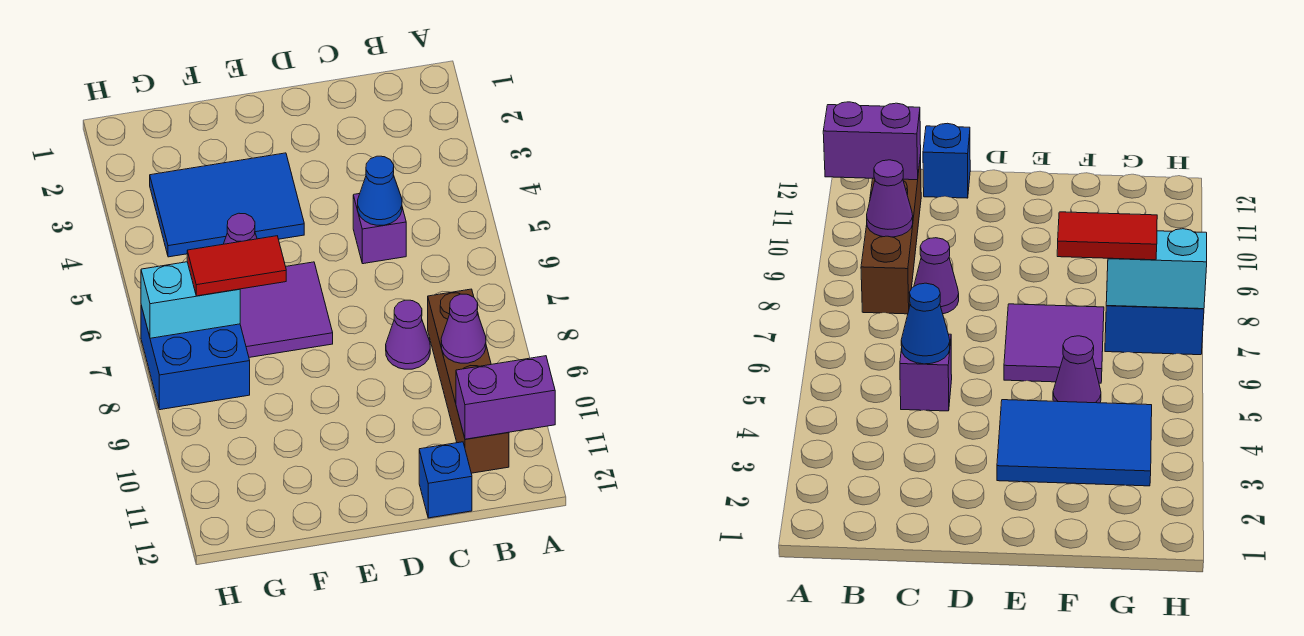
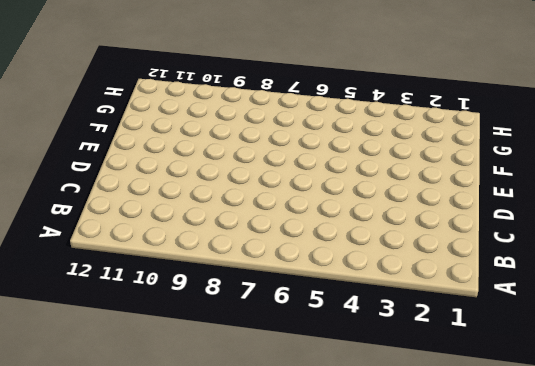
none -> brown brick B8:B11 level 1
none -> purple brick C5 level 1
none -> purple cone C8 level 1

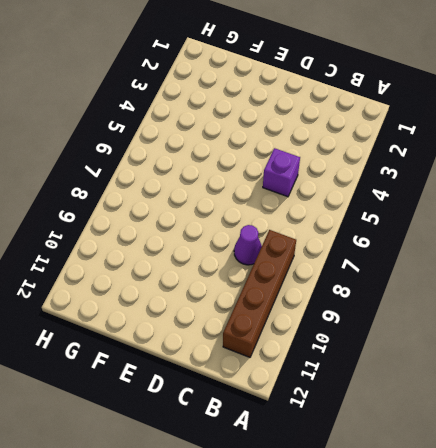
none -> blue brick C12 level 1
none -> blue tile E3:G4 level 1
none -> purple tile E6:F7 level 1

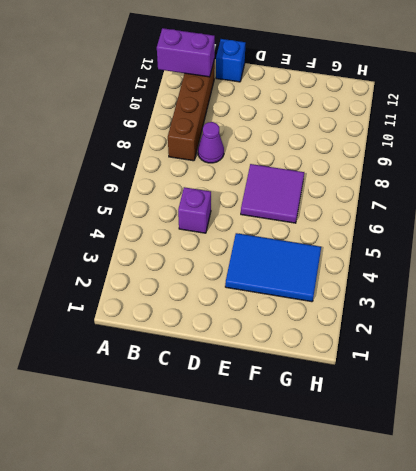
none -> purple cone F5 level 1
none -> blue brick G7:H8 level 1
none -> purple cone B9 level 2

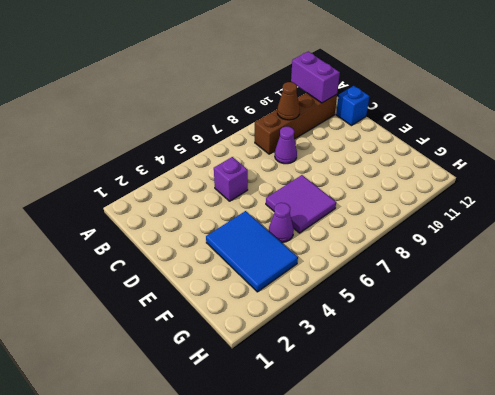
brown cone B9 level 2 -> purple cone B9 level 2
none -> blue brick G7:H8 level 1
none -> blue cone C5 level 2
none -> cyan brick G7:H7 level 2

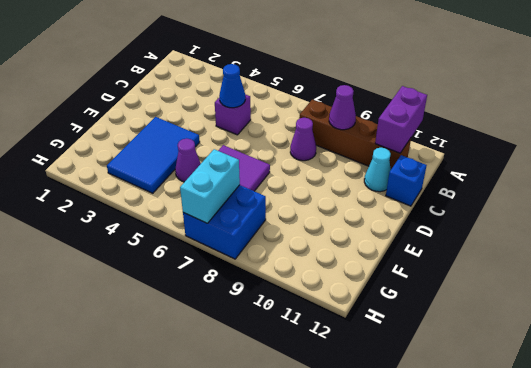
cyan cone C11 level 1 -> none
none -> red tile F7:G7 level 3

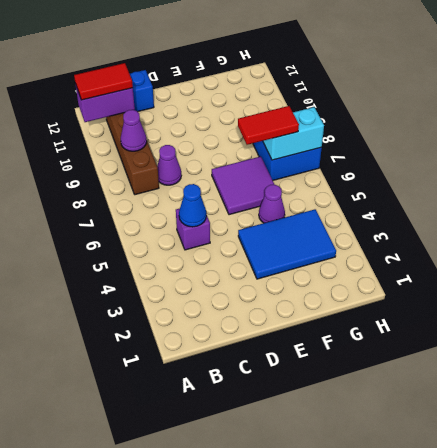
red tile A11:B11 level 3 -> none

